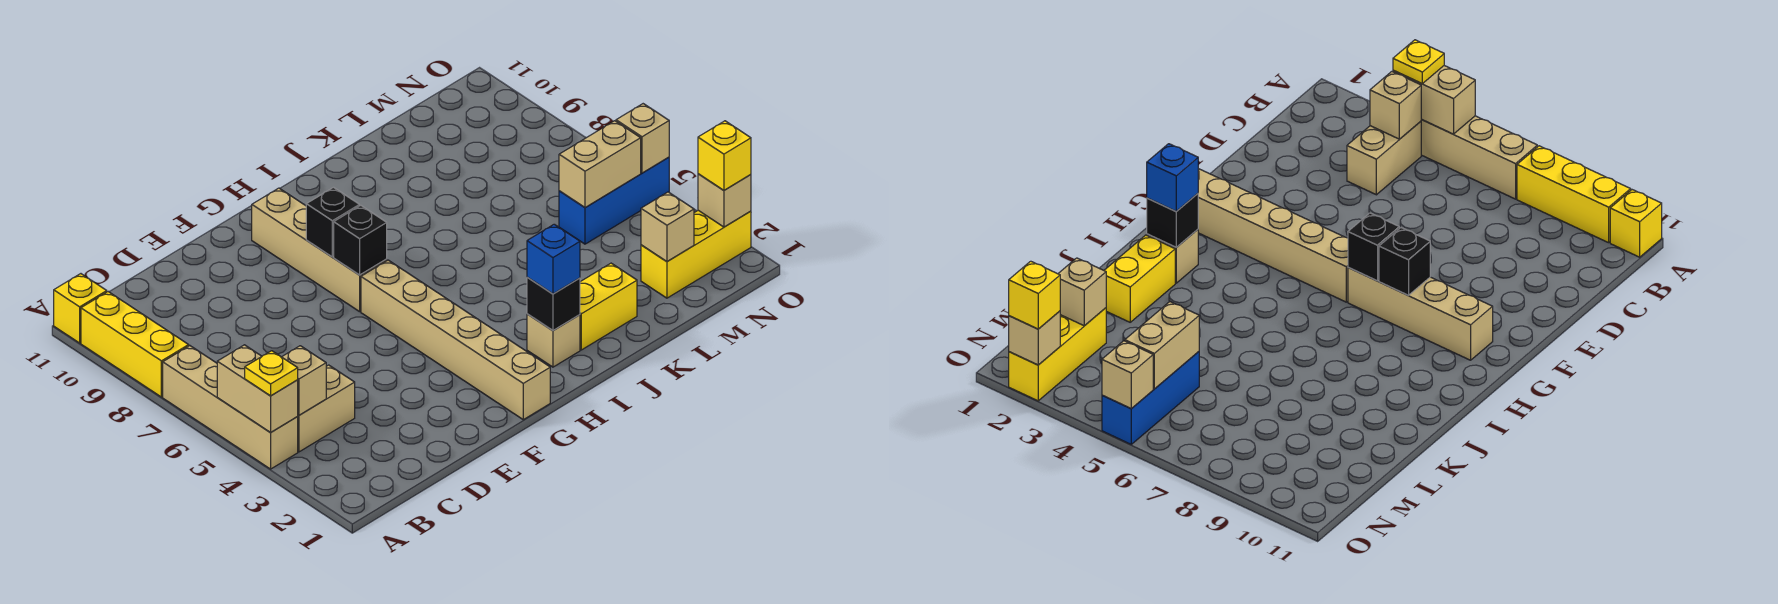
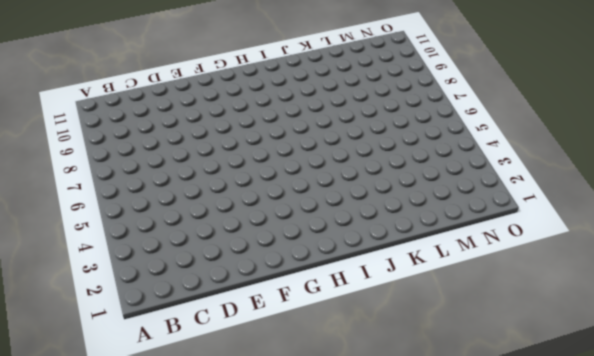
none -> tan brick A4:A7 level 1
none -> yellow brick A8:A10 level 1
none -> yellow brick A11 level 1

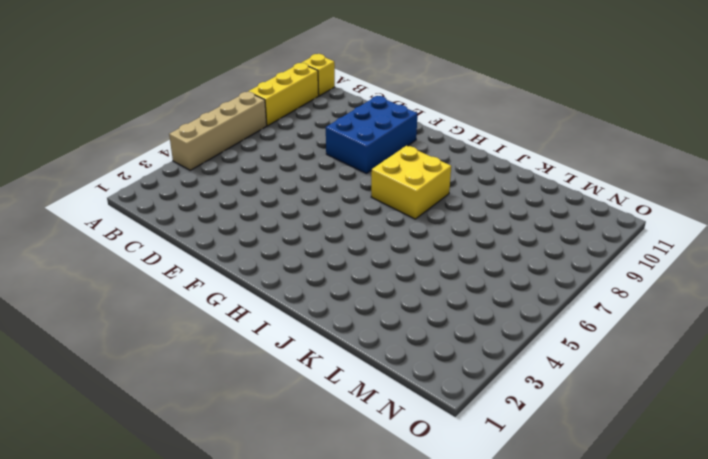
blue brick E8:F10 level 1 -> none
yellow brick H7:I8 level 1 -> none
none -> tan brick B4:C4 level 1
none -> tan brick G1:G6 level 1
none -> tan brick G7:G10 level 1

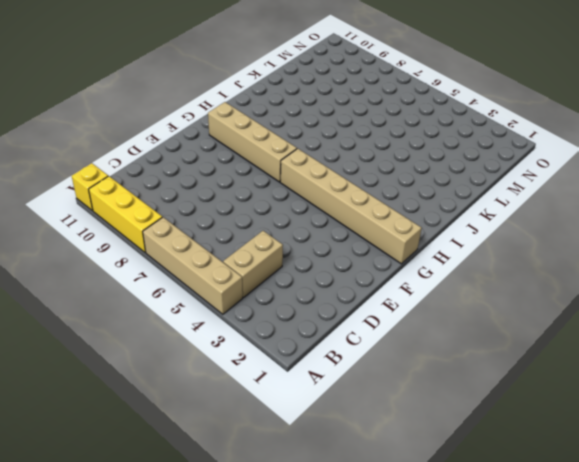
none -> tan brick I2 level 1
none -> yellow brick J2:K2 level 1
none -> yellow brick M2:O2 level 1

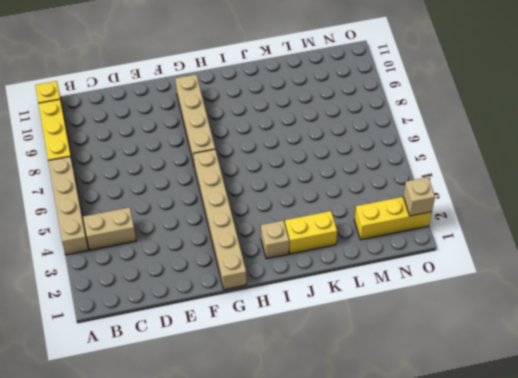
none -> blue brick M5:O5 level 1
none -> tan brick A4:A5 level 2
none -> tan brick B4 level 2

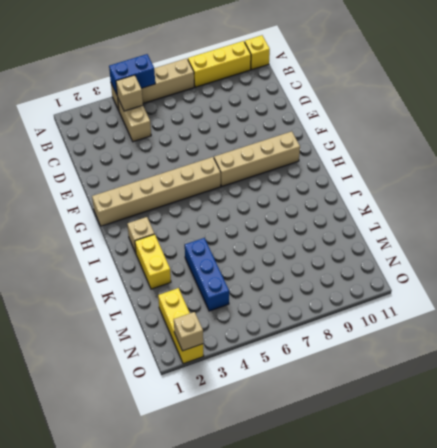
blue brick A4:A5 level 2 -> tan brick A4:A5 level 2
blue brick K4:M4 level 1 -> blue brick M5:O5 level 1
none -> black brick G7 level 2
none -> black brick G8 level 2
none -> black brick I2 level 2

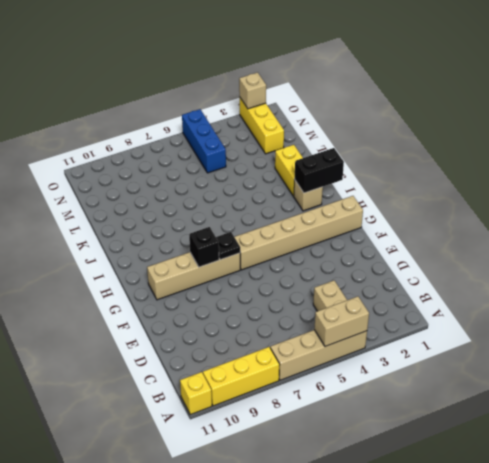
black plate G7 level 2 -> black brick G7 level 2
black brick I1:I2 level 2 -> black brick I2 level 2
none -> tan brick B4 level 2
none -> tan brick M2 level 2
none -> tan brick M5:N5 level 2

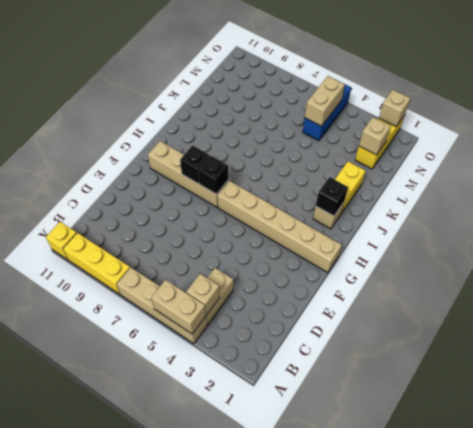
none -> tan brick O5 level 2
none -> yellow plate A4 level 3
none -> blue brick I2 level 3

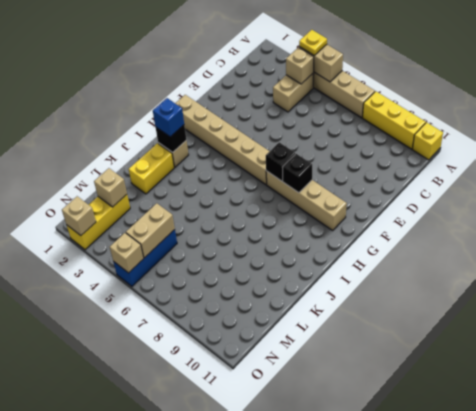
none -> yellow brick O2 level 3

